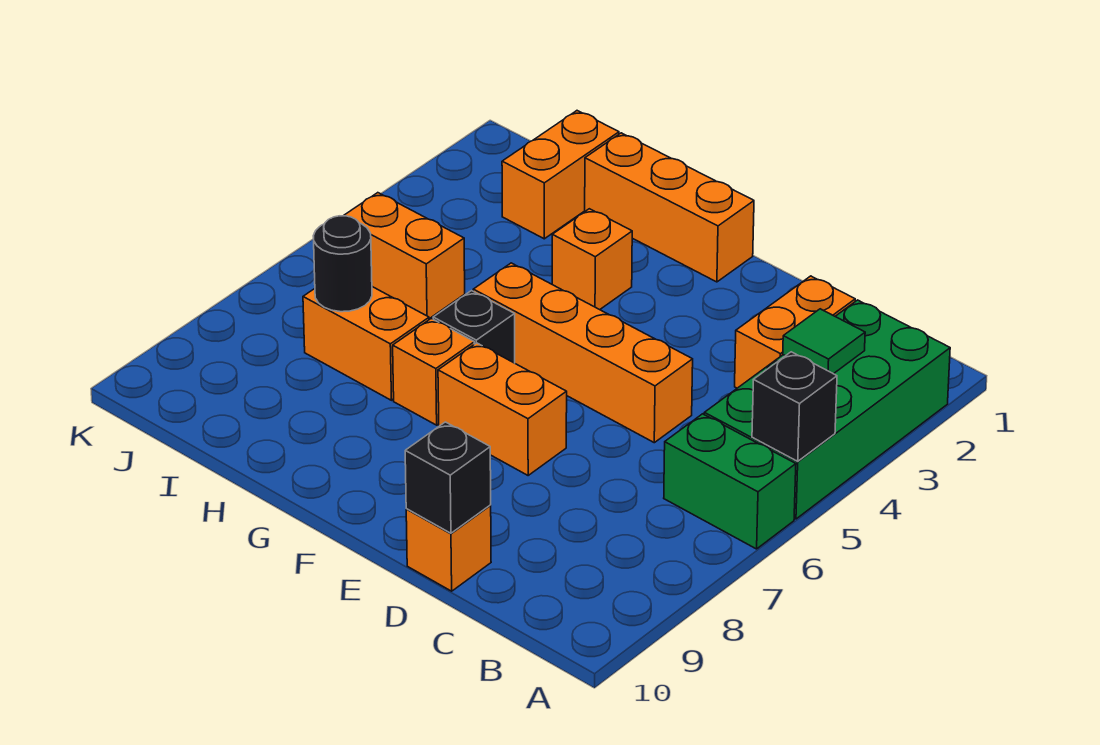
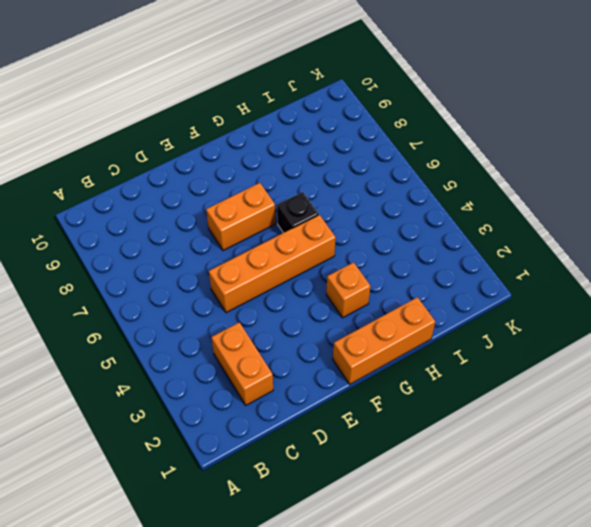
none -> green brick A2:B5 level 1
none -> green brick A6:B6 level 1
none -> orange brick D10 level 1

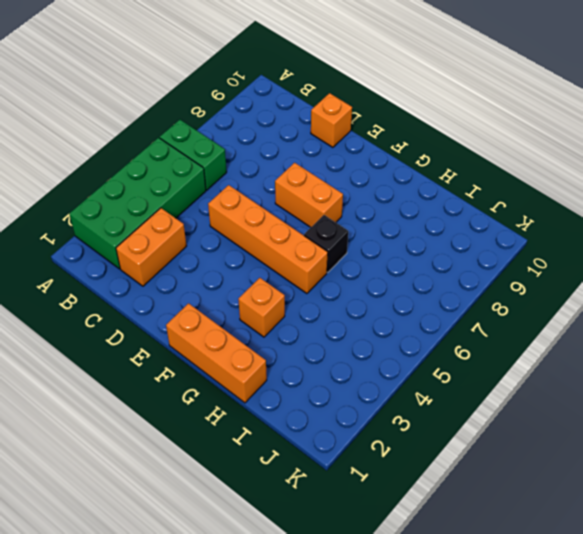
none -> orange brick G7 level 1
none -> orange brick H7:I7 level 1
none -> orange brick I1:I2 level 1

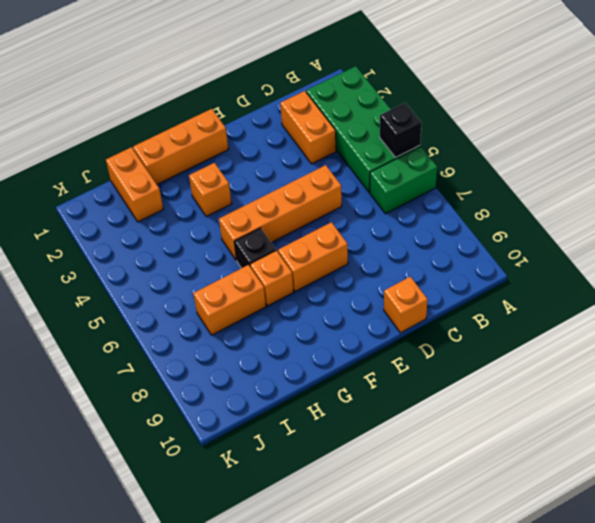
none -> orange brick I5:J5 level 1
none -> green tile B3 level 2
none -> black brick D10 level 2

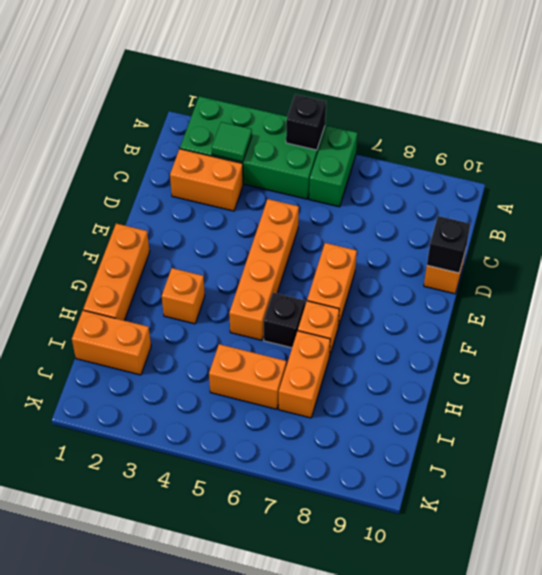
orange brick I5:I6 level 1 -> orange brick I5:J5 level 1
none -> black round brick I7 level 2

